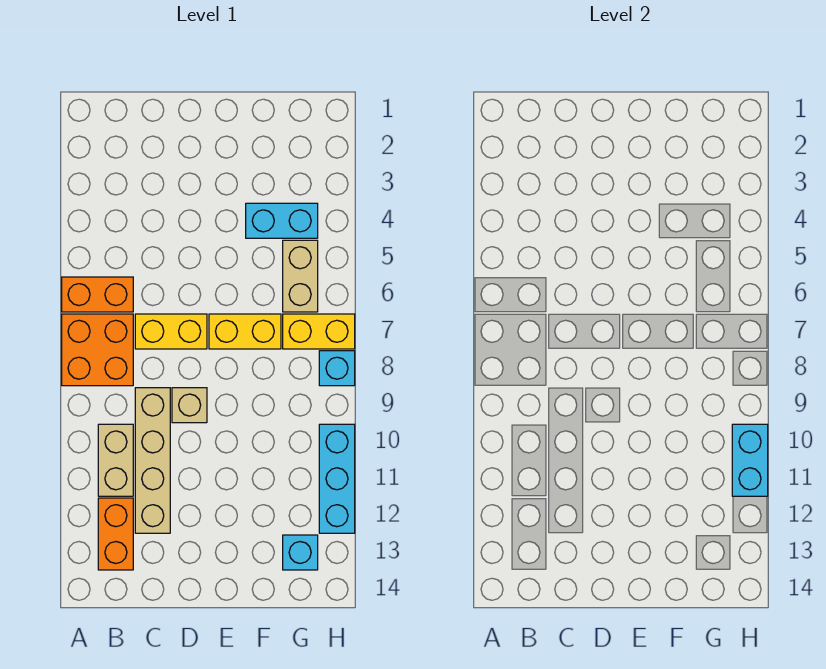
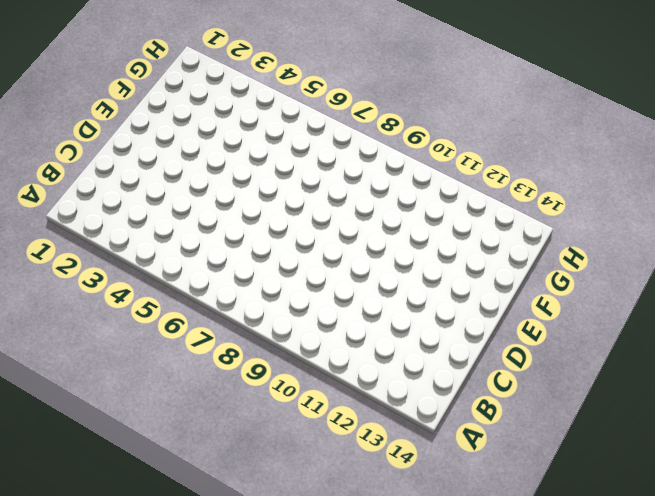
none -> orange brick A6:B6 level 1
none -> orange brick A7:B8 level 1
none -> tan brick B10:B11 level 1

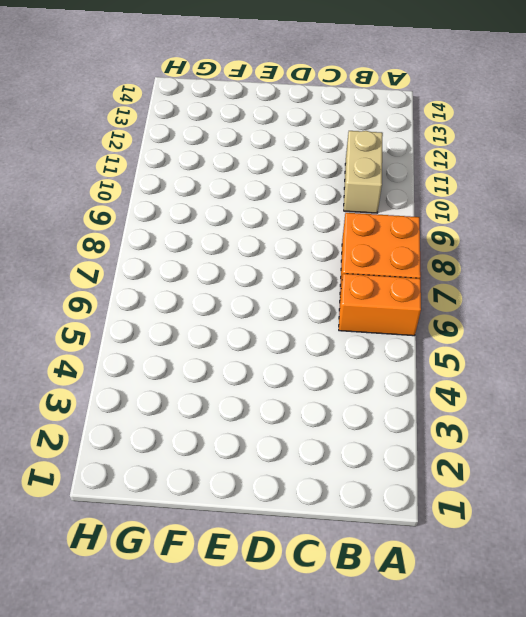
none -> orange brick B12:B13 level 1
none -> yellow brick C7:D7 level 1
none -> tan brick C9:C12 level 1

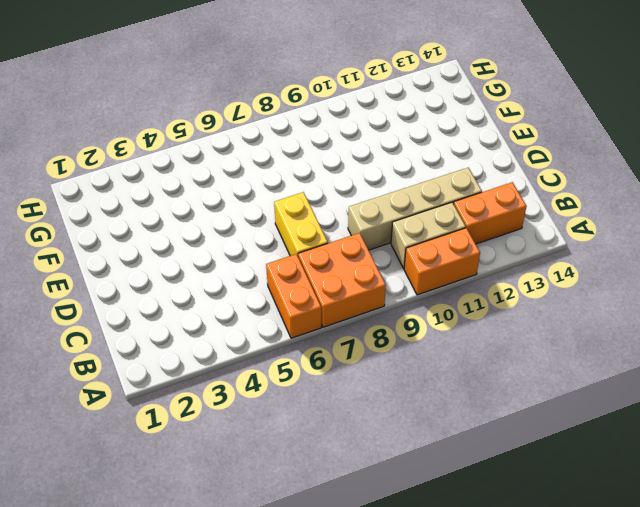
orange brick A10:A11 level 1 -> none
none -> tan brick D9 level 1
none -> yellow brick E7:F7 level 1
none -> cyan brick F4:G4 level 1

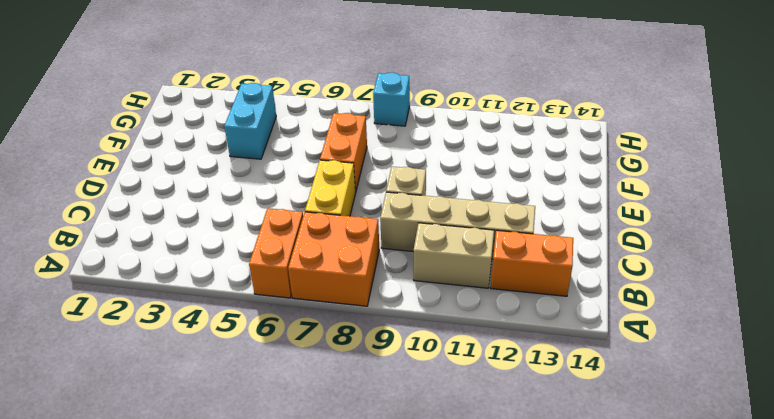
orange brick E7:F7 level 1 -> yellow brick E7:F7 level 1
none -> tan brick G5:G6 level 1
none -> yellow brick G7:H7 level 1
none -> cyan brick G13 level 1

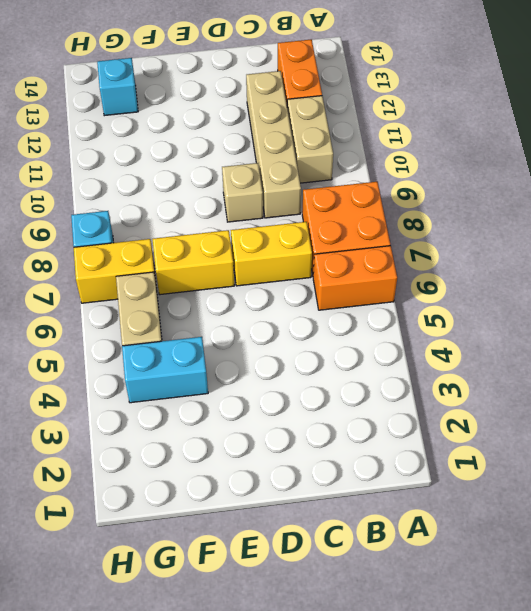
none -> cyan brick H10:H12 level 1
none -> cyan brick H10:H11 level 2

